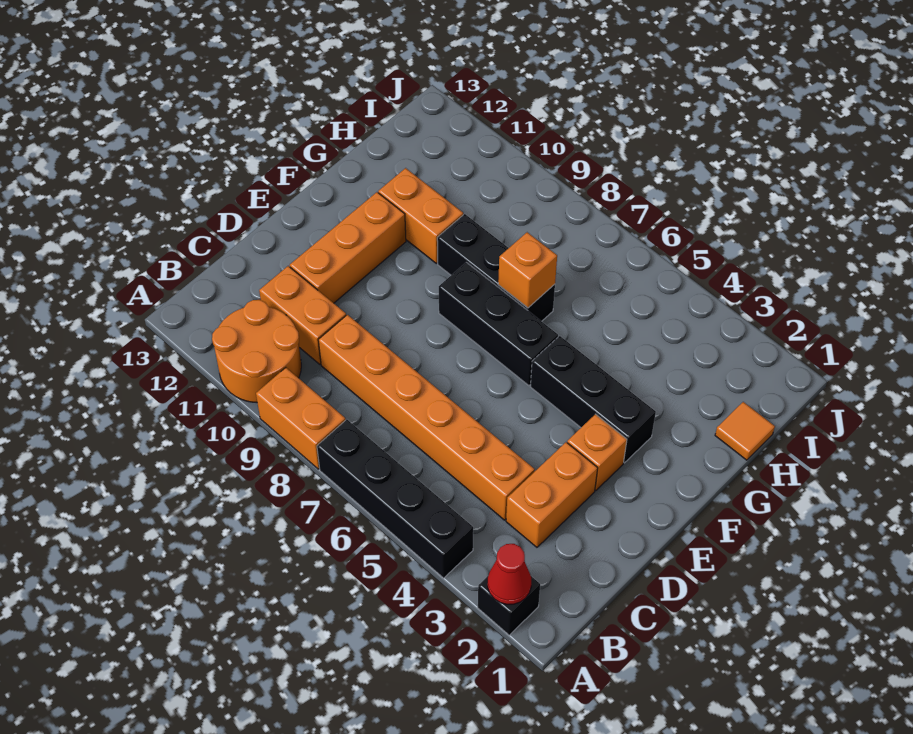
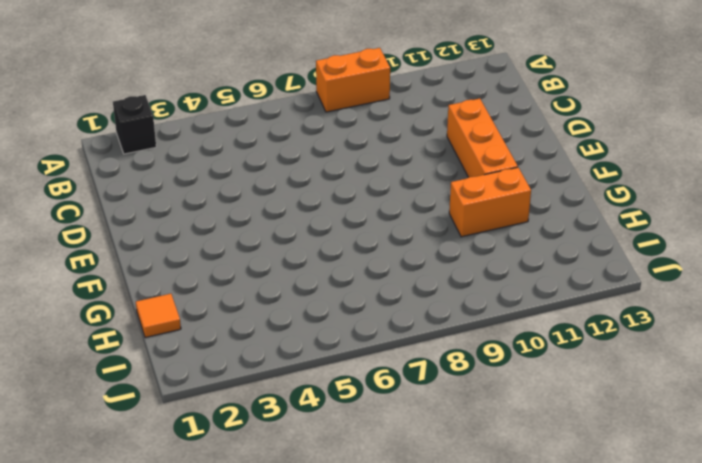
none -> black brick A4:A7 level 1
none -> orange round brick A10:B11 level 1
none -> orange brick C3:D3 level 1

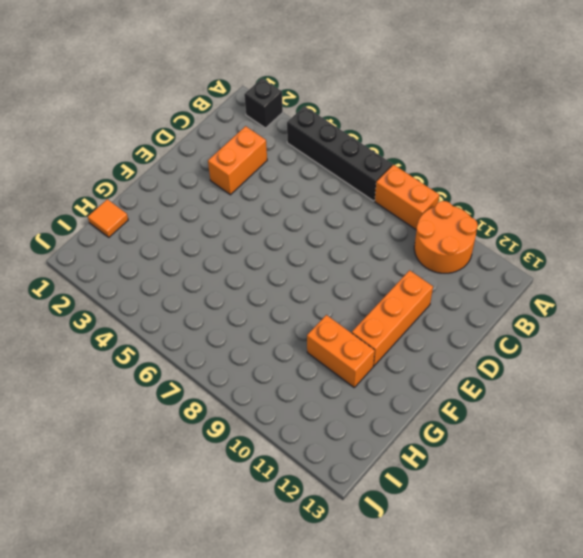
none -> orange brick C4:C9 level 1
none -> orange brick C10:C11 level 1
none -> orange brick E3 level 1

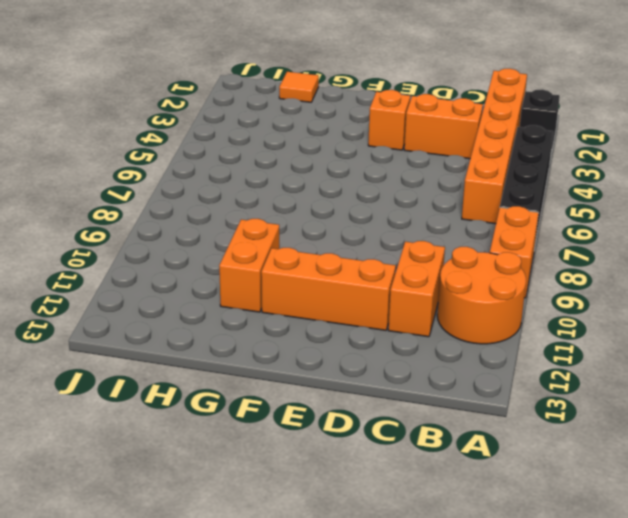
orange brick B1:B6 level 1 -> orange brick C4:C9 level 1
none -> black brick F3:F5 level 1
none -> black brick F6:F8 level 1
none -> black brick G7:G9 level 1

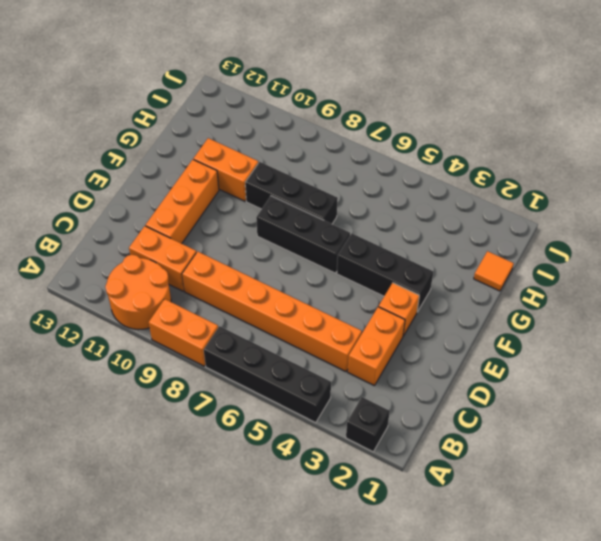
none -> red cone A2 level 2
none -> orange brick G7 level 2

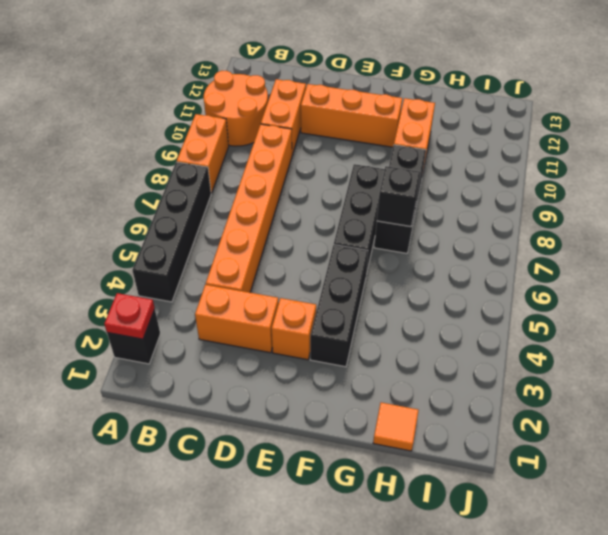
red plate A2 level 2 -> red cone A2 level 2
black brick G7 level 2 -> orange brick G7 level 2

